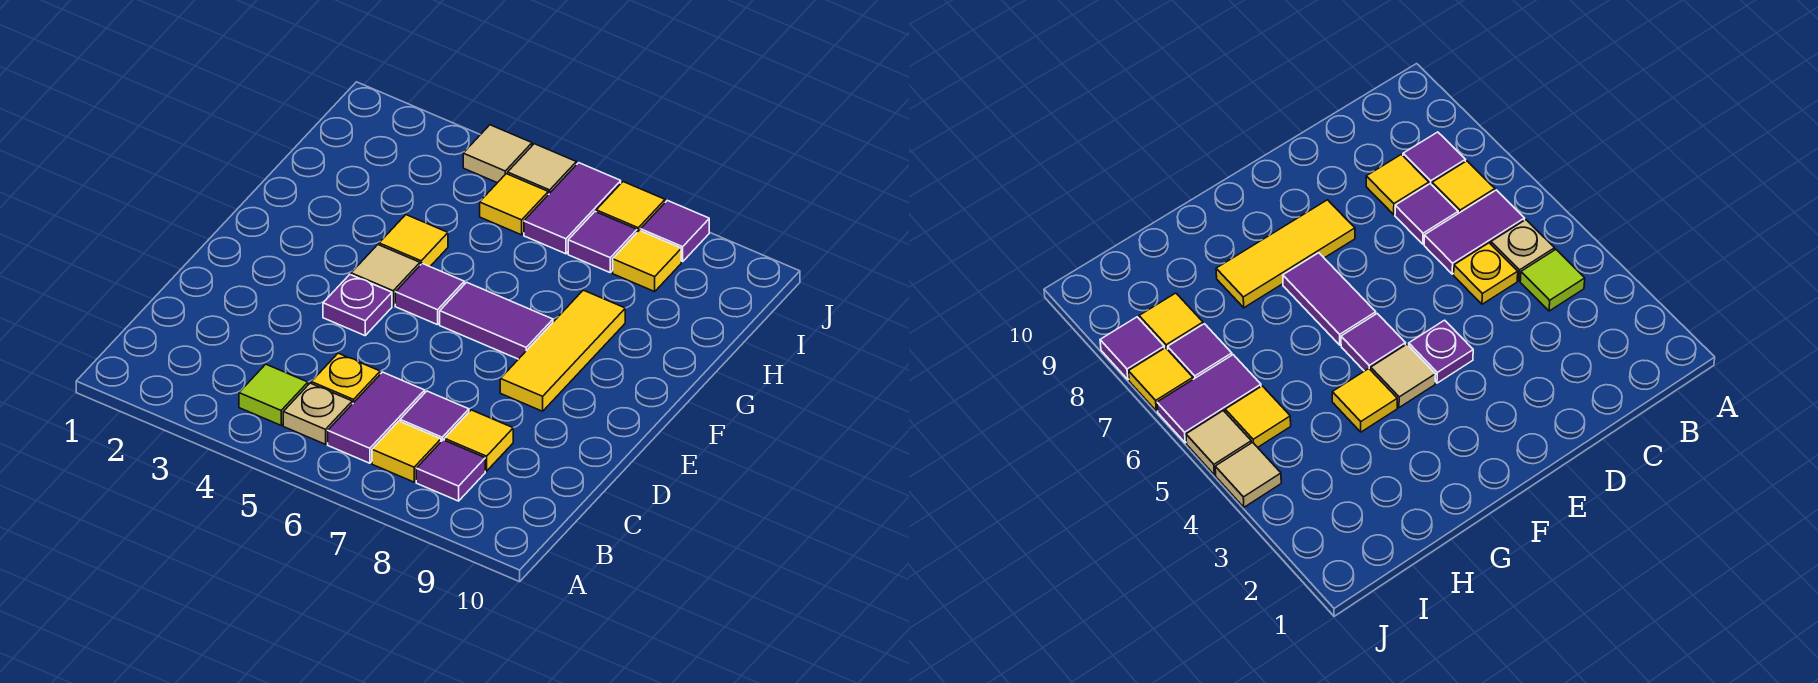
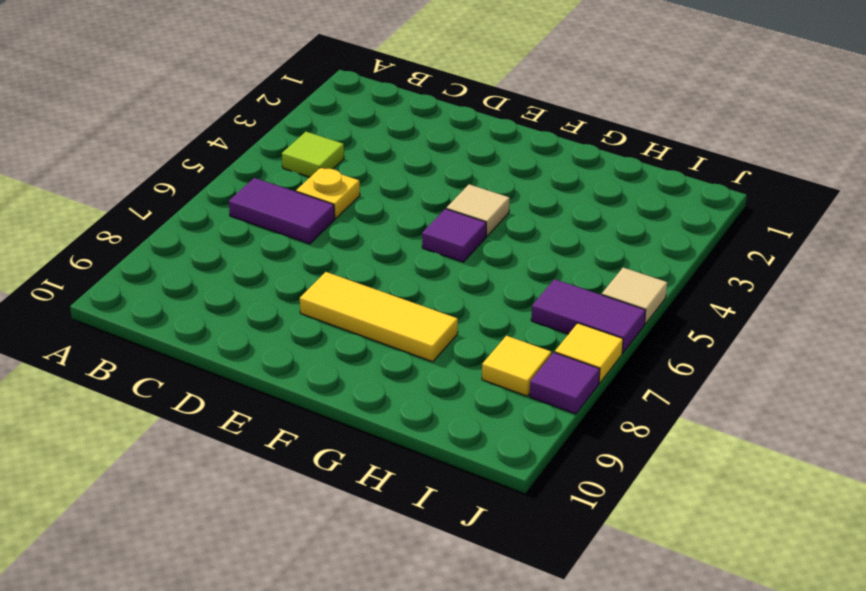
none -> tan plate B5 level 1
none -> yellow tile B7 level 1
none -> purple tile B8 level 1

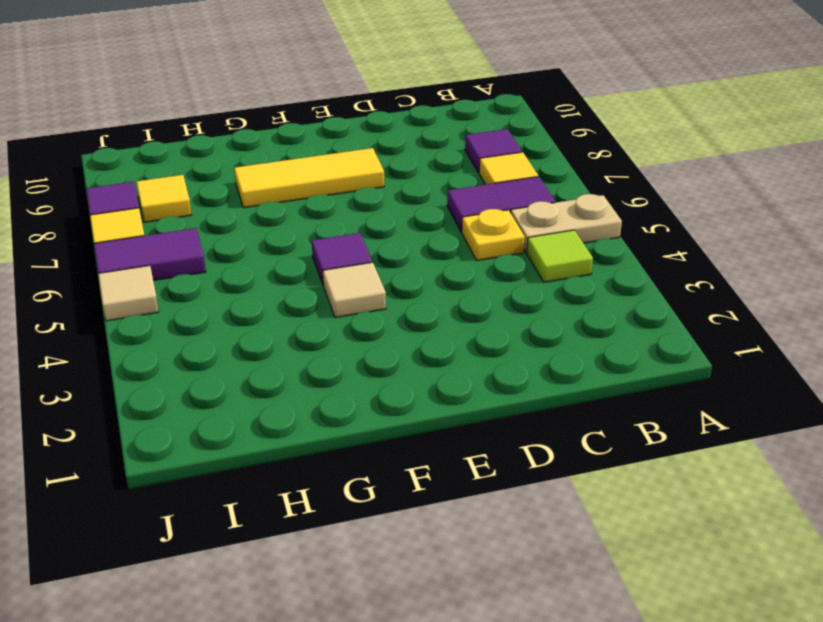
tan plate A5:B5 level 1 -> tan plate B5 level 1
none -> purple tile C7 level 1
none -> yellow tile C8 level 1
none -> purple plate E4 level 1

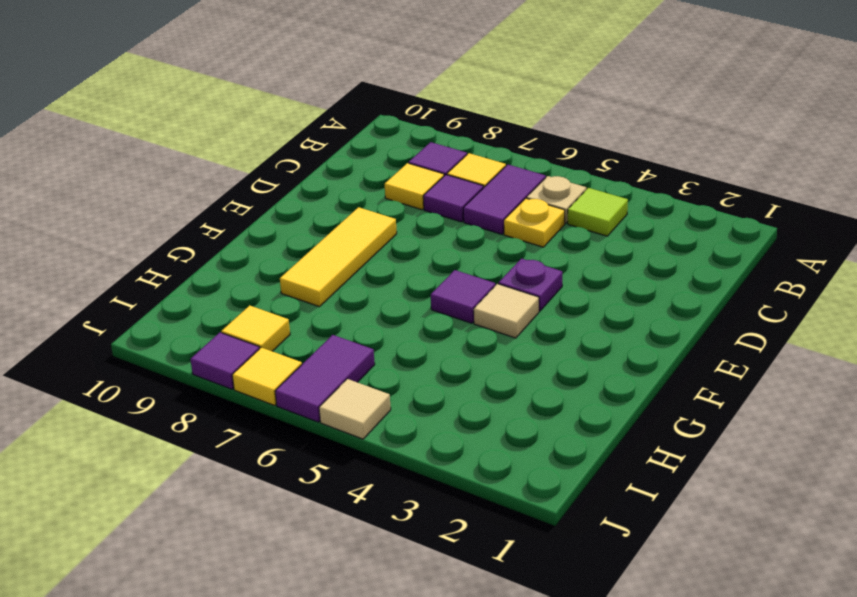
none -> purple tile F6:F7 level 1
none -> yellow tile G4 level 1
none -> yellow tile I5 level 1

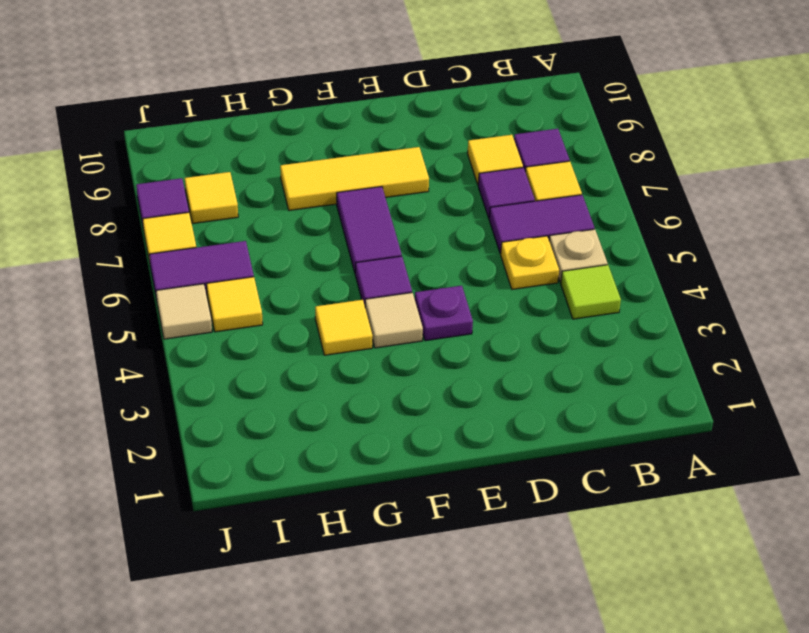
none -> purple tile I7 level 1
none -> tan tile J4 level 1

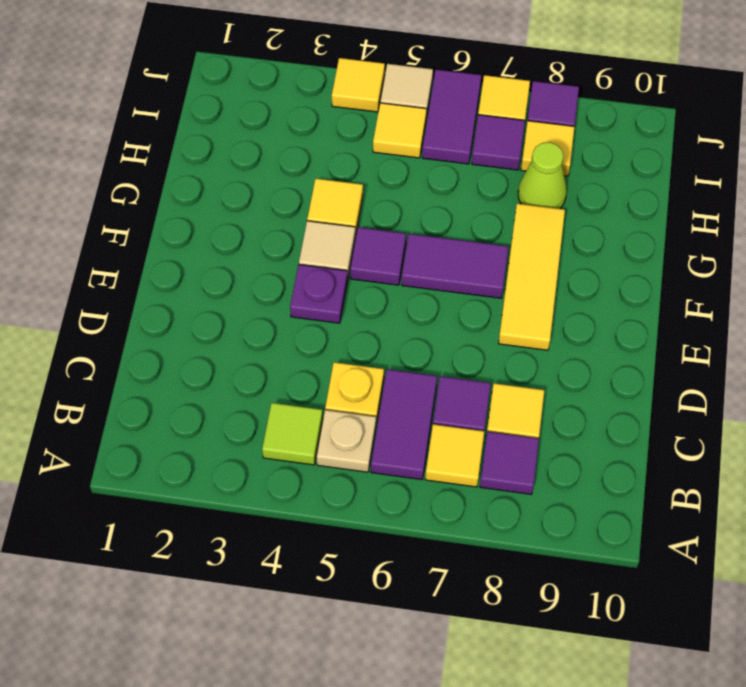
lime cone H8 level 1 -> none
yellow tile J4 level 1 -> tan tile J4 level 1

